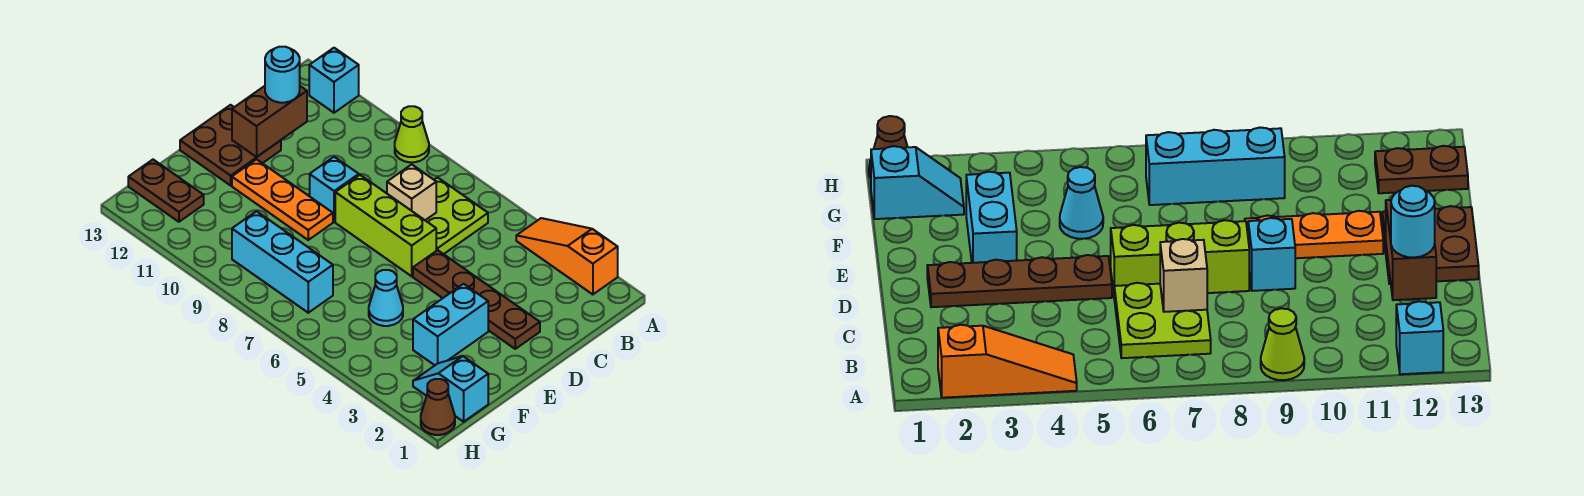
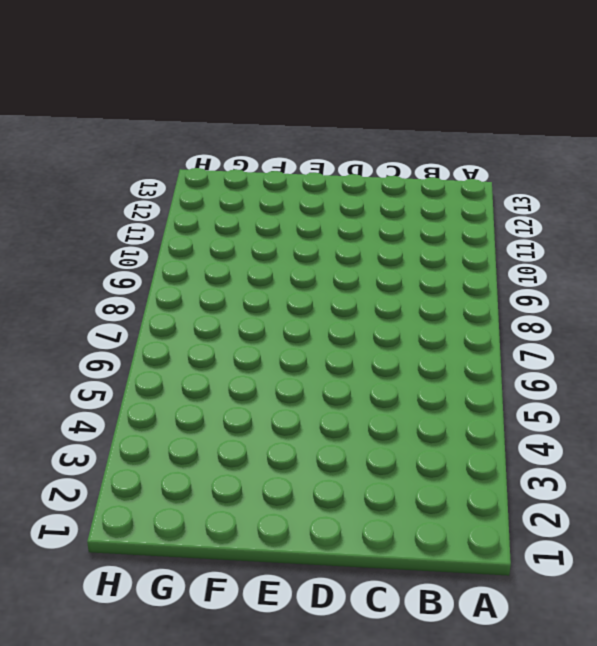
none -> orange slope A2:A4 level 1 top 2
none -> lime cone A9 level 1
none -> cyan brick A12 level 1

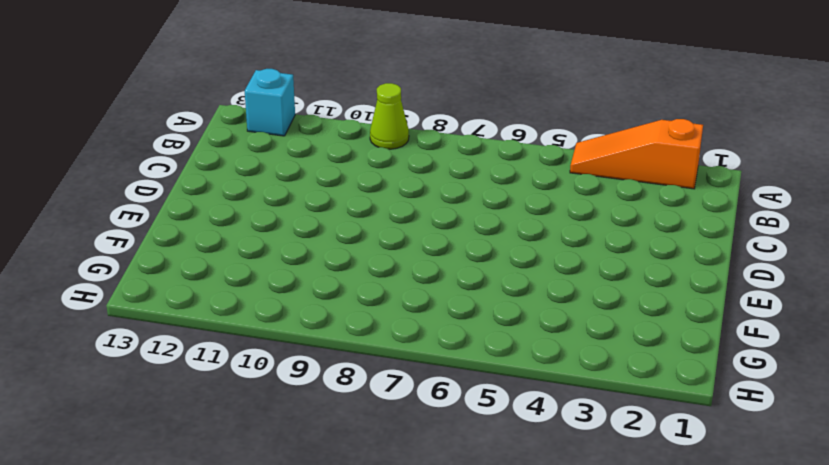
none -> lime plate B6:C7 level 1
none -> brown plate D2:D5 level 1
none -> lime brick D6:D8 level 1

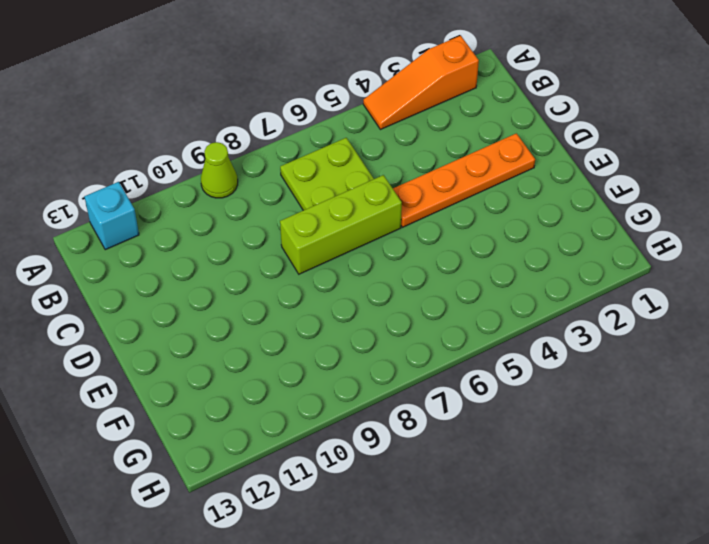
orange plate D2:D5 level 1 -> brown plate D2:D5 level 1
none -> cyan brick D9 level 1
none -> brown plate D12:E13 level 1
none -> cyan brick E3:F3 level 1

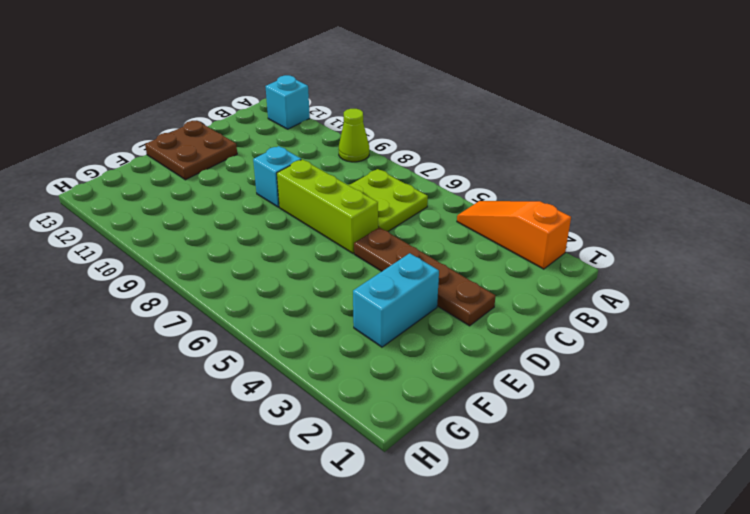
none -> orange plate E9:E11 level 1
none -> cyan cone F5 level 1
none -> cyan slope G1:G2 level 1 top 1

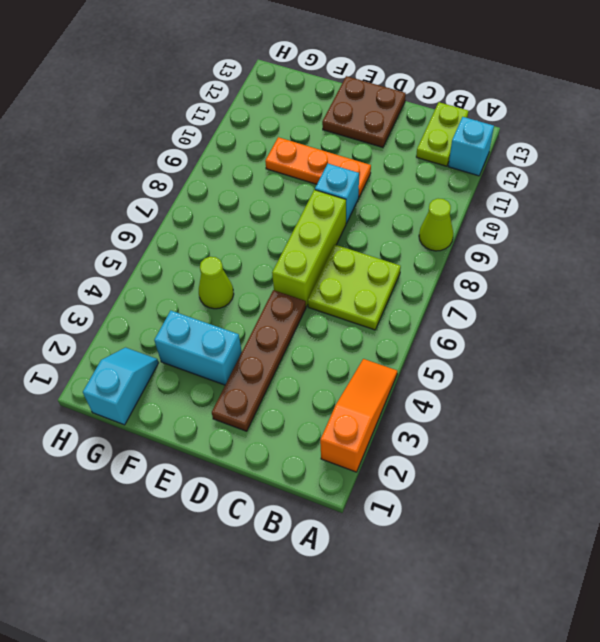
lime plate B12:B13 level 1 -> none
orange plate D10:F10 level 1 -> orange plate E9:E11 level 1
lime cone F5 level 1 -> cyan cone F5 level 1
none -> cyan brick G7:G9 level 1
none -> brown plate G12:G13 level 1
none -> brown cone H1 level 1

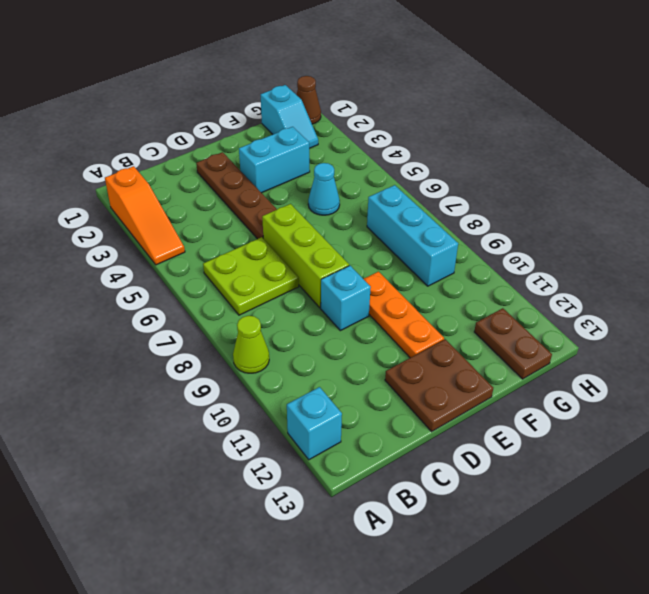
none -> tan brick C7 level 2
none -> brown brick C12:D12 level 2
none -> cyan round brick C12 level 3

